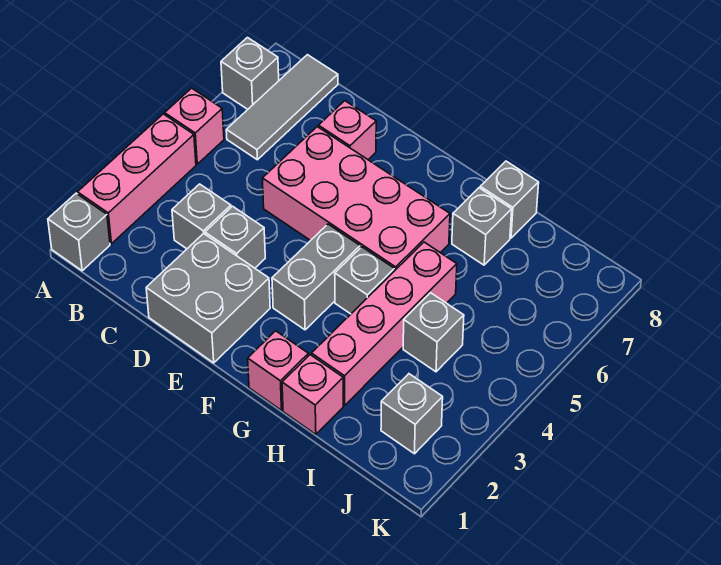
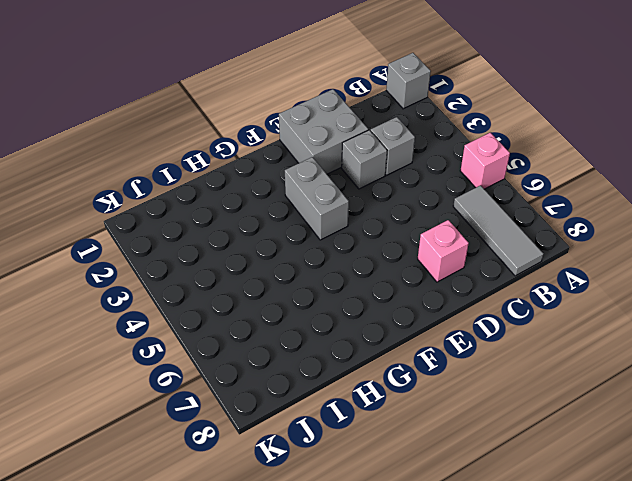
none -> pink brick A2:A4 level 1
none -> grey brick A7 level 1
none -> pink brick D5:G6 level 1

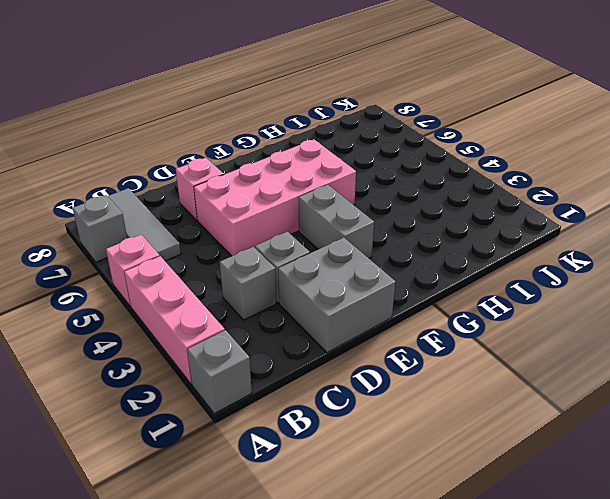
none -> pink brick G1 level 1
none -> grey brick G4 level 1
none -> pink brick H1 level 1

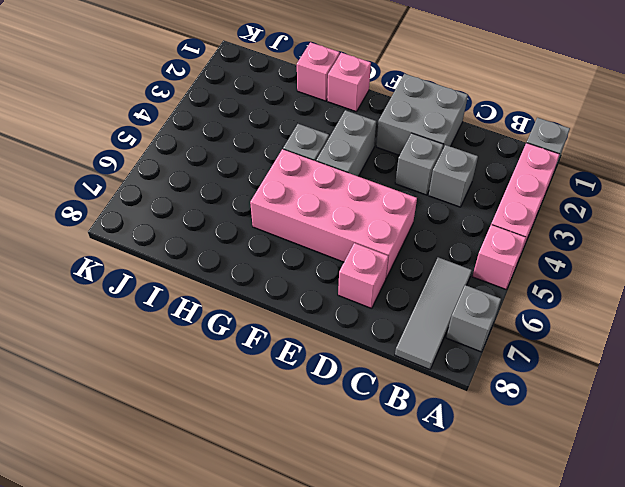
none -> pink brick H2:H5 level 1
none -> grey brick H7 level 1
none -> grey brick H8 level 1

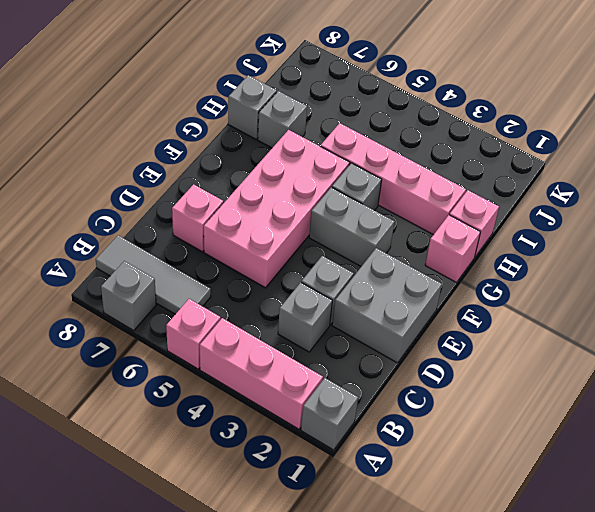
none -> grey brick I4 level 1
none -> grey brick J2 level 1

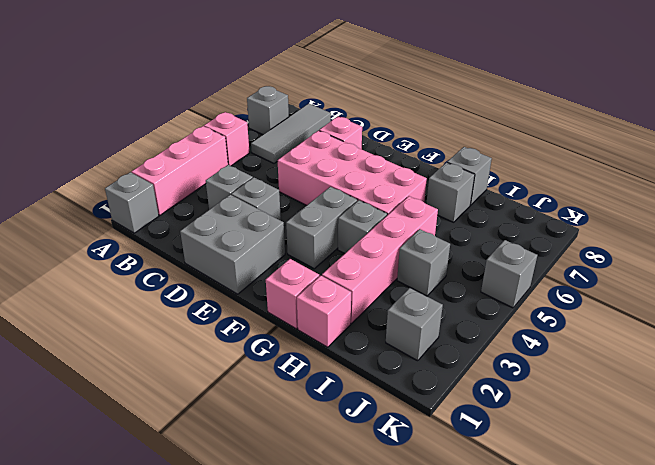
grey brick K5 level 1 -> none

